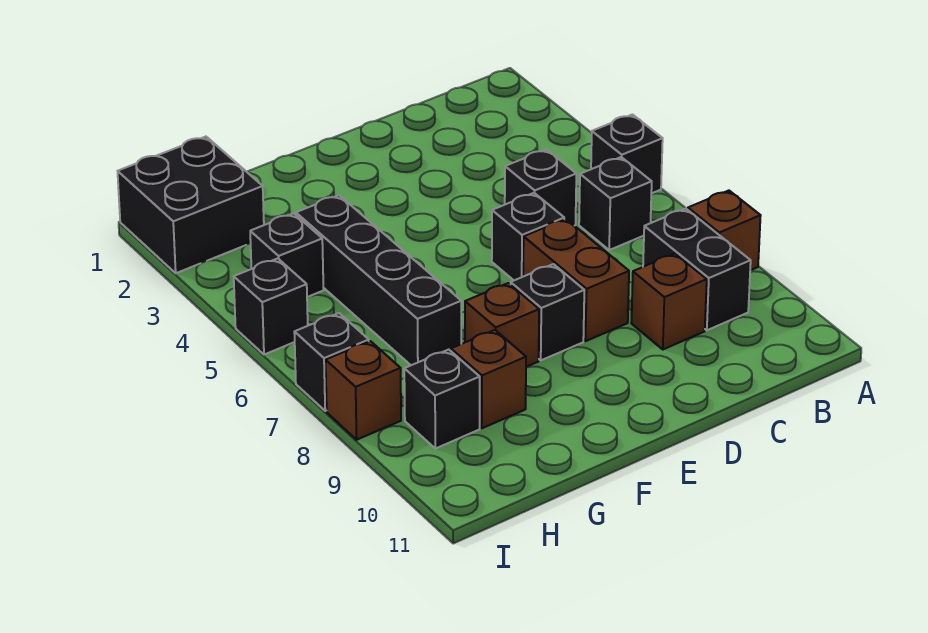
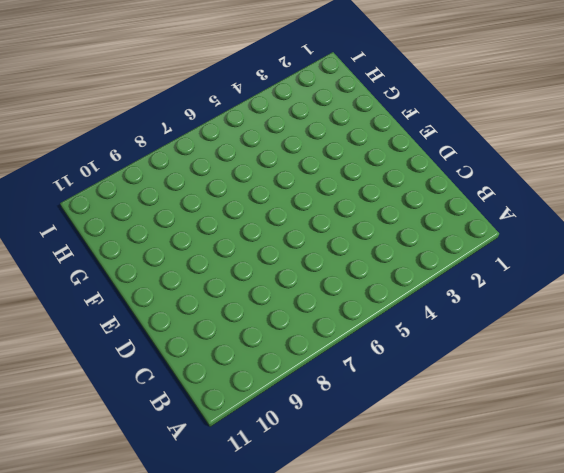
none -> black brick A5 level 1
none -> brown brick A8 level 1
none -> black brick B6 level 1

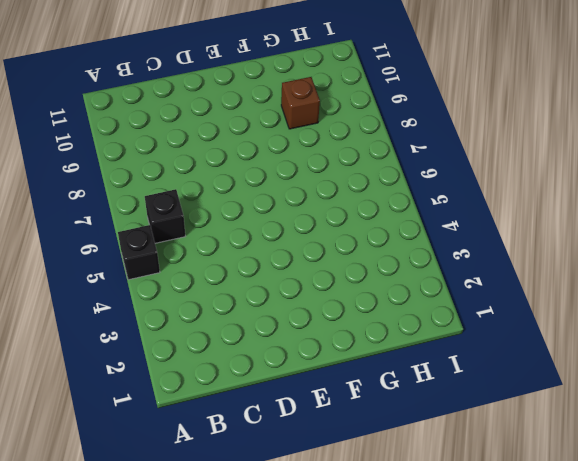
none -> brown brick A8 level 1
none -> black brick B8:B9 level 1
none -> black brick C5 level 1

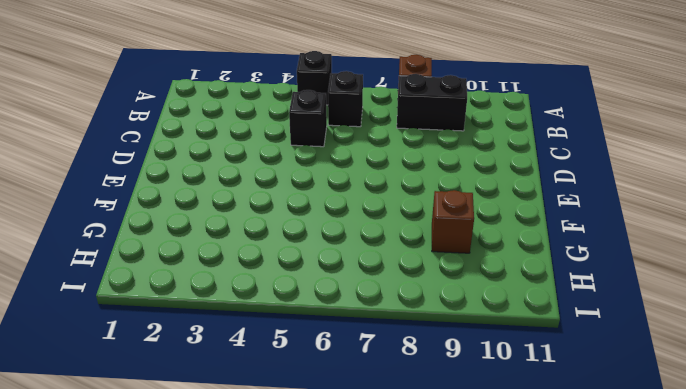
none -> brown brick C9 level 1
none -> black brick D6 level 1
none -> brown brick D7:D8 level 1

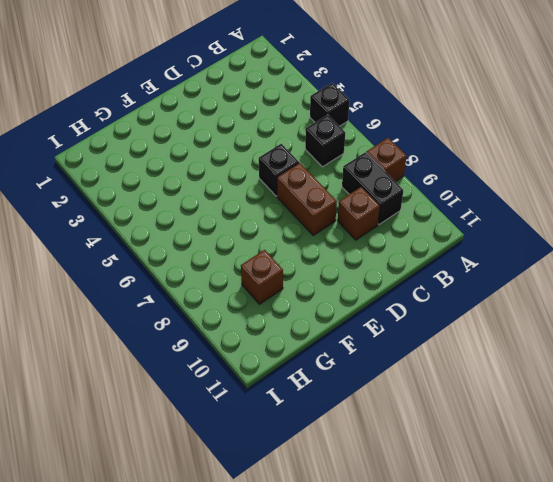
none -> black brick C5 level 1
none -> black brick E8 level 1
none -> brown brick F8 level 1

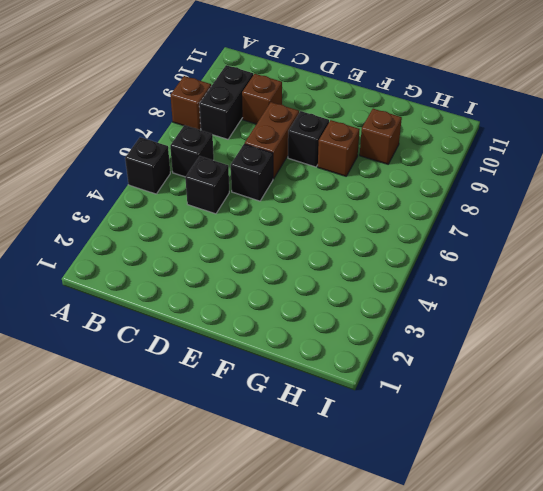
none -> black brick G4:G7 level 1
none -> black brick H1:I2 level 1
none -> black brick H4 level 1

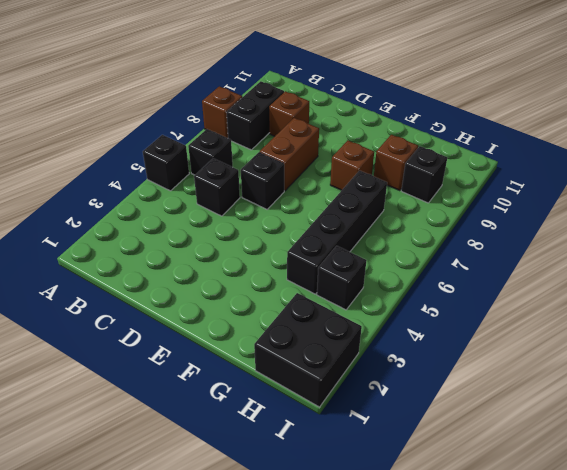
none -> black brick E8 level 1
none -> black brick I5 level 1
none -> black brick I7 level 1

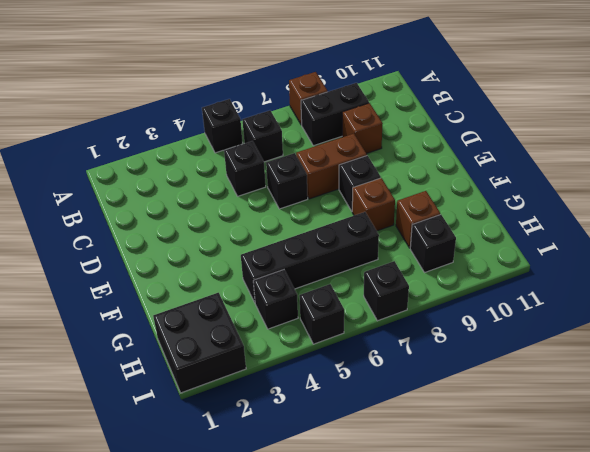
none -> brown brick I8 level 1

